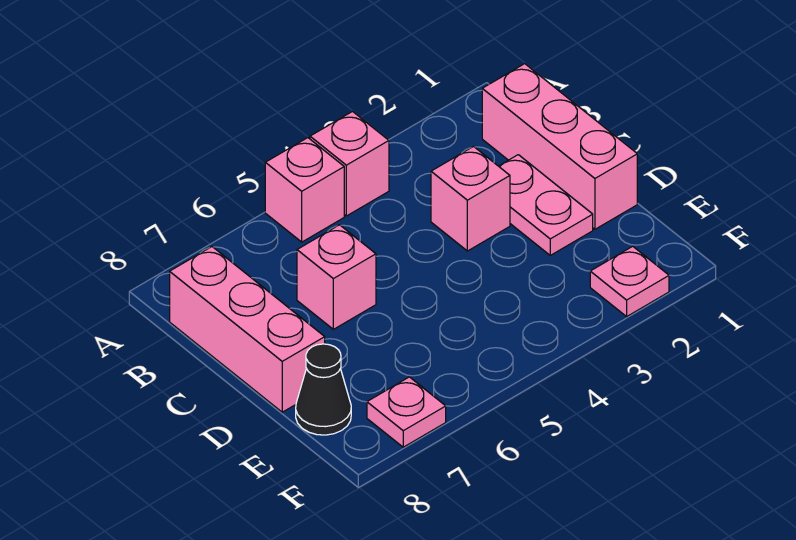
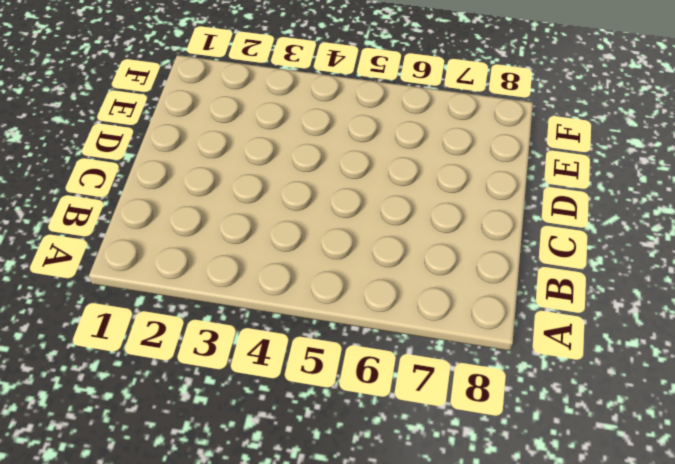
none -> pink brick A4 level 1
none -> pink brick A5 level 1

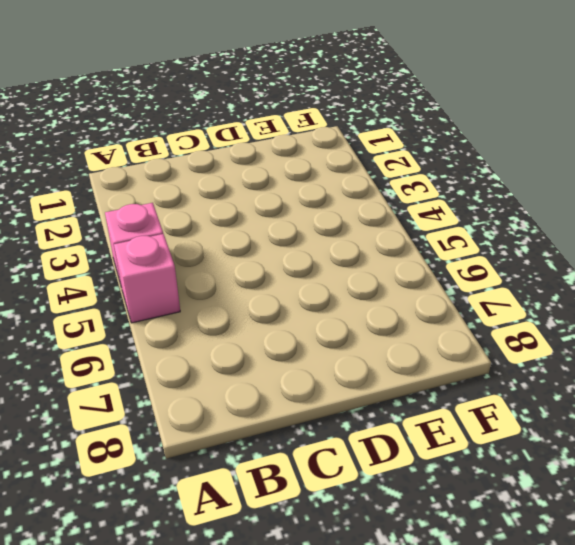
none -> pink brick B1:D1 level 1
none -> pink brick B8:D8 level 1

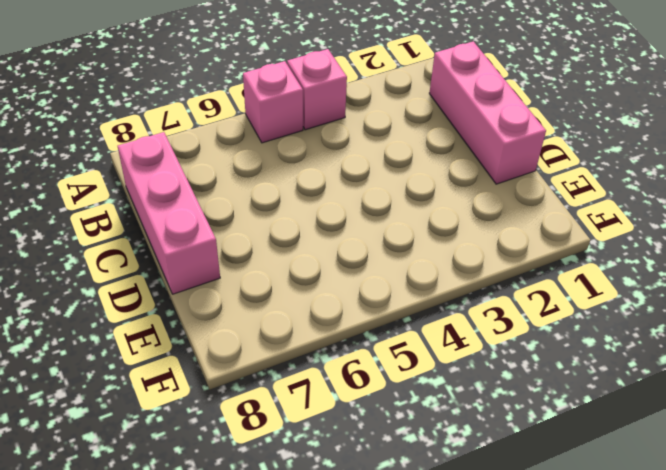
none -> pink plate C2:D2 level 1
none -> pink brick C3 level 1

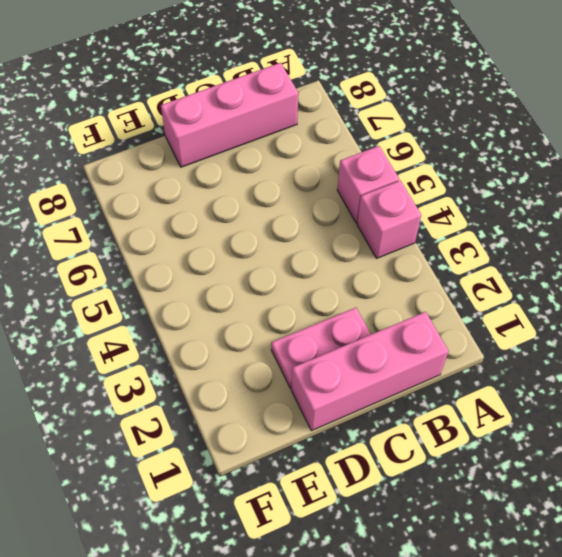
none -> pink brick C3 level 1
none -> pink brick C6 level 1

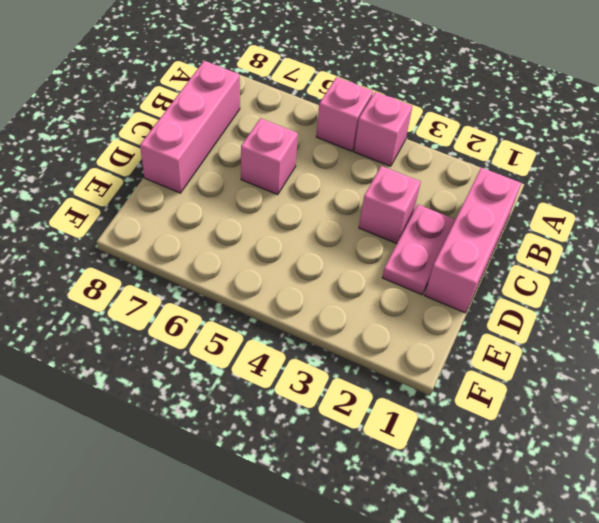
none -> black cone E8 level 1
none -> pink plate F2 level 1

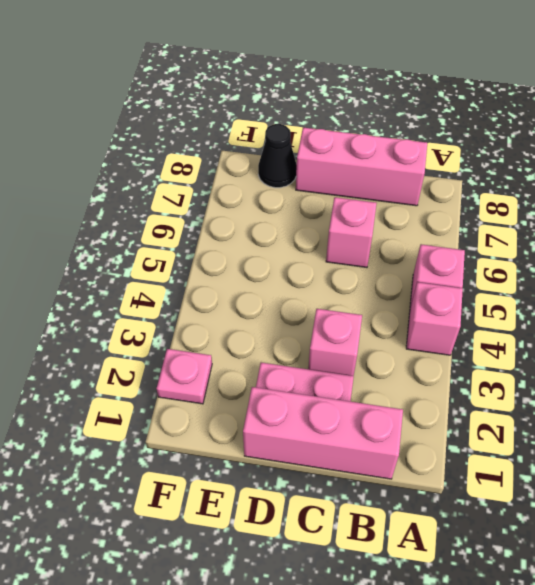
none -> pink plate F7 level 1

